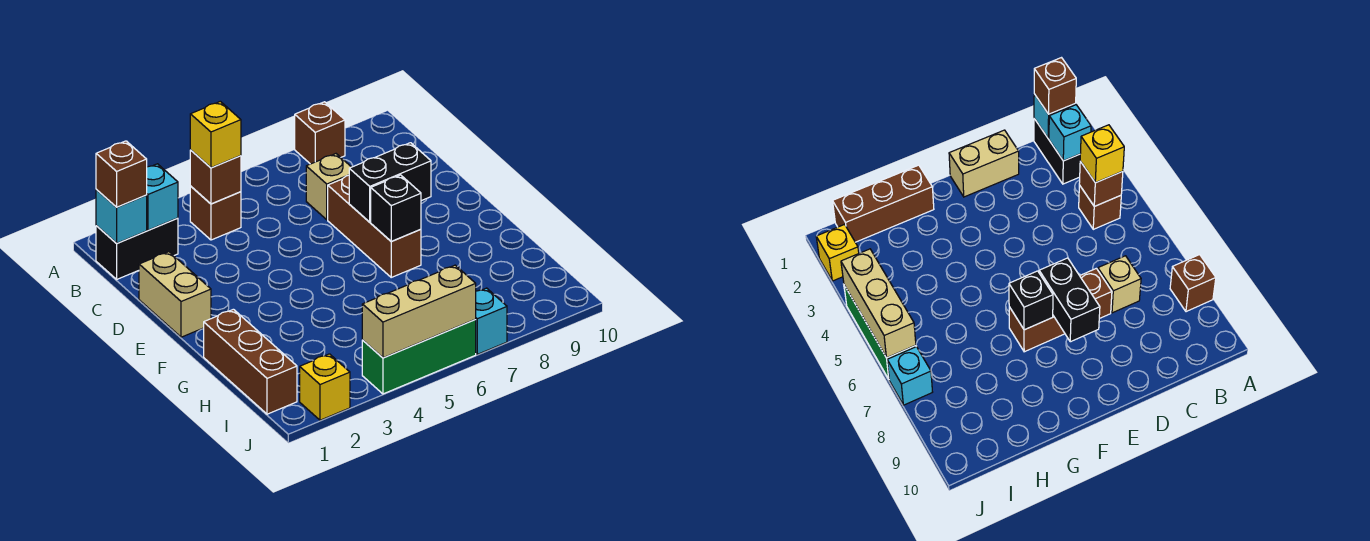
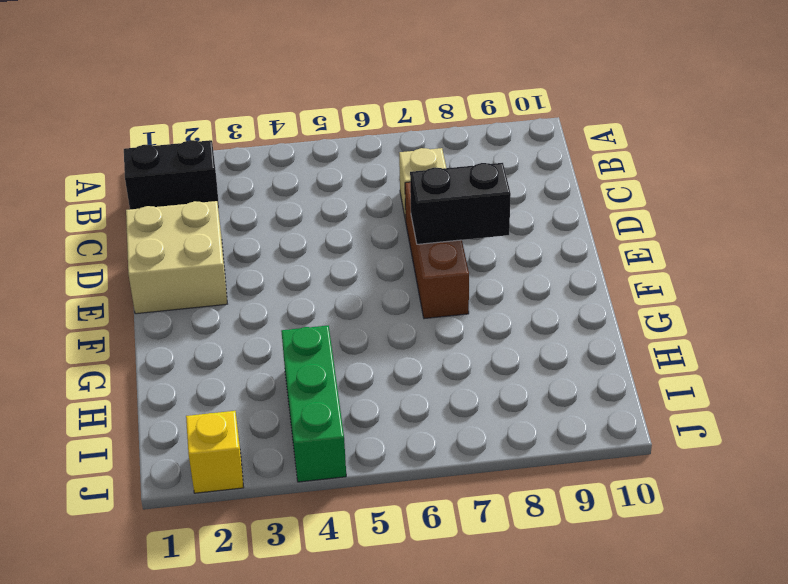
tan brick D1:E2 level 1 -> tan brick D1:E1 level 1
green brick H4:J4 level 1 -> green brick J4:J6 level 1
none -> brown brick A8 level 1
none -> brown brick B4 level 1
none -> brown brick G1:I1 level 1

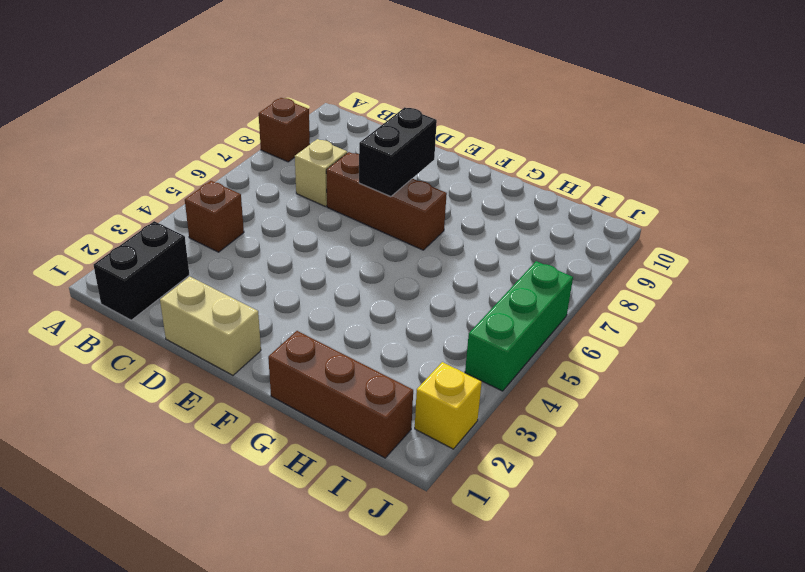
none -> cyan brick J7 level 1
none -> cyan brick B1 level 2
none -> cyan brick B2 level 2

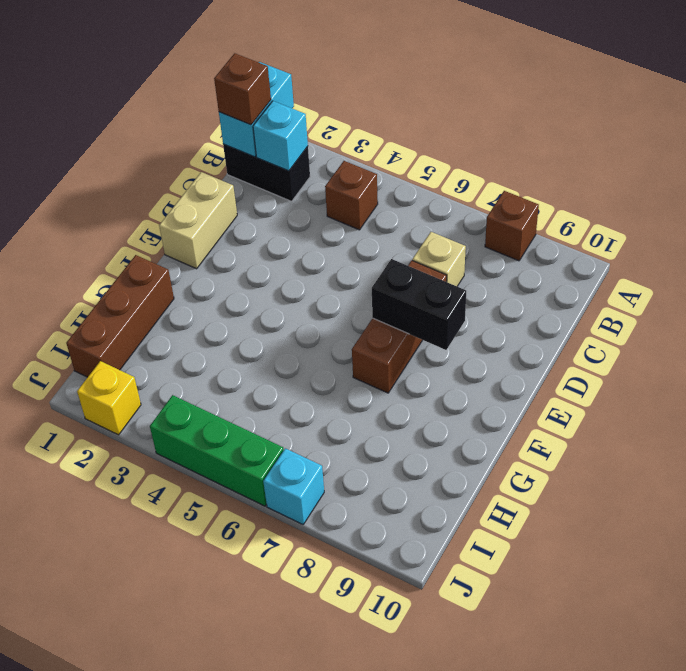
cyan brick A1:B1 level 2 -> cyan brick B1 level 2
none -> brown brick B4 level 2
none -> black brick F7 level 2
none -> tan brick J4:J6 level 2

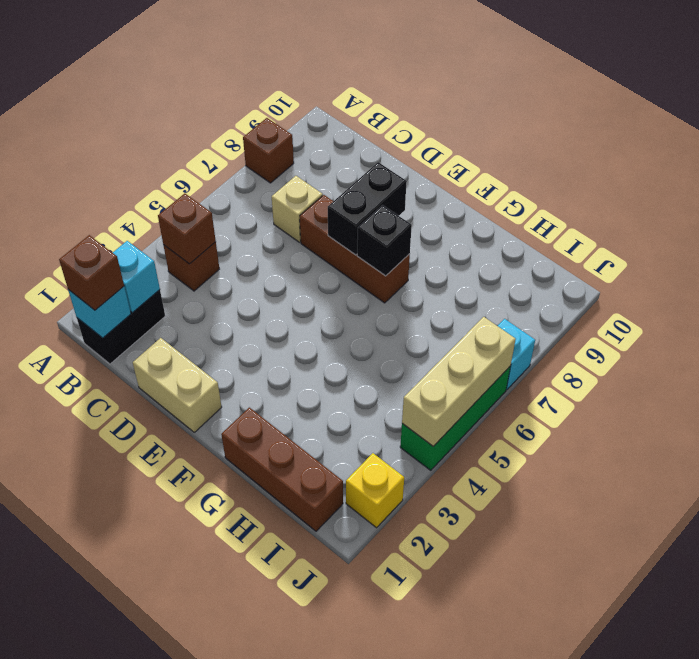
none -> yellow brick B4 level 3

